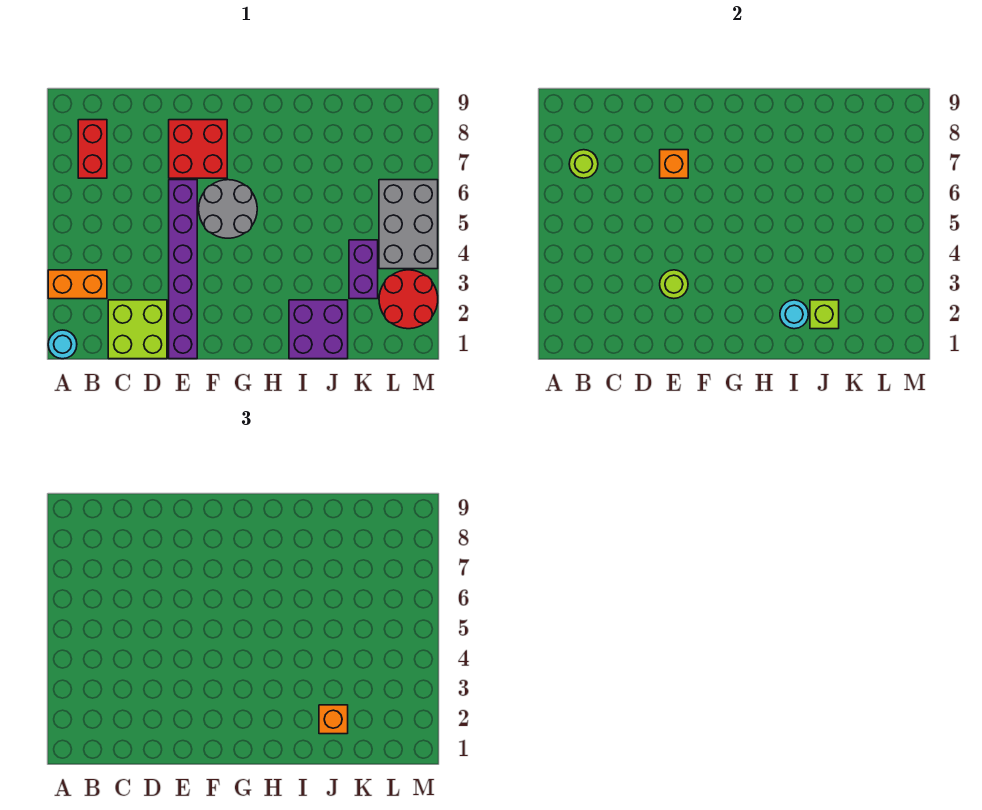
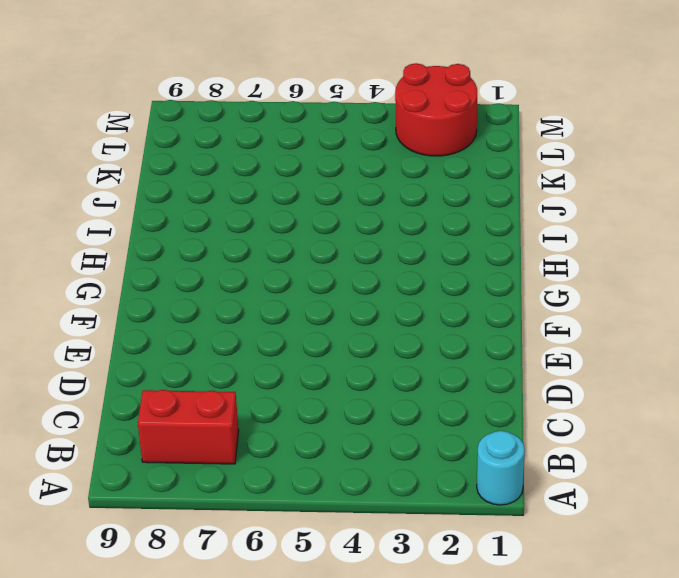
none -> orange brick A3:B3 level 1
none -> lime brick C1:D2 level 1
none -> purple brick E1:E6 level 1

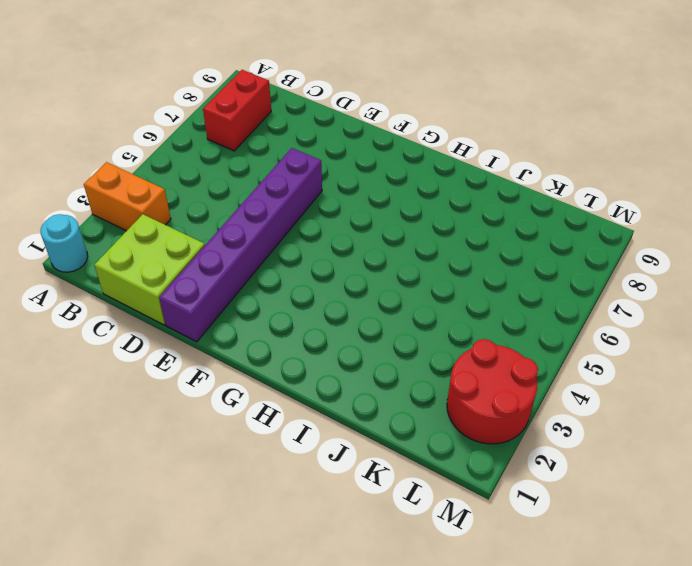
none -> red brick E7:F8 level 1
none -> grey round brick F5:G6 level 1
none -> purple brick I1:J2 level 1

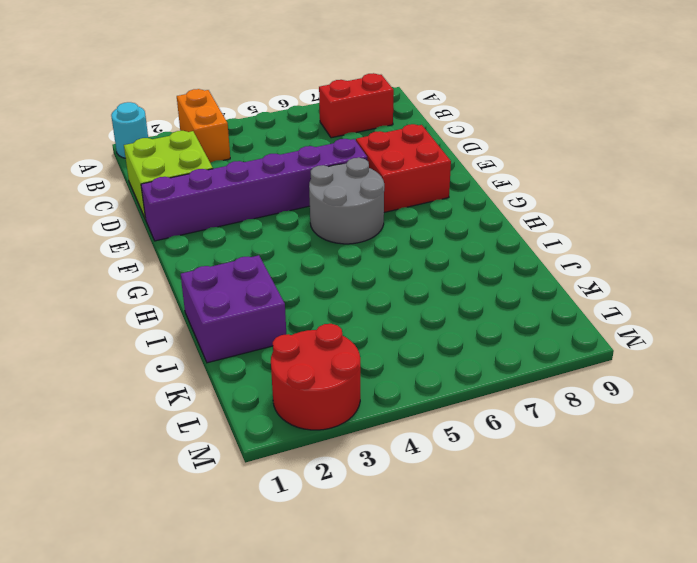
none -> purple brick K3:K4 level 1
none -> grey brick L4:M6 level 1
none -> lime round brick B7 level 2

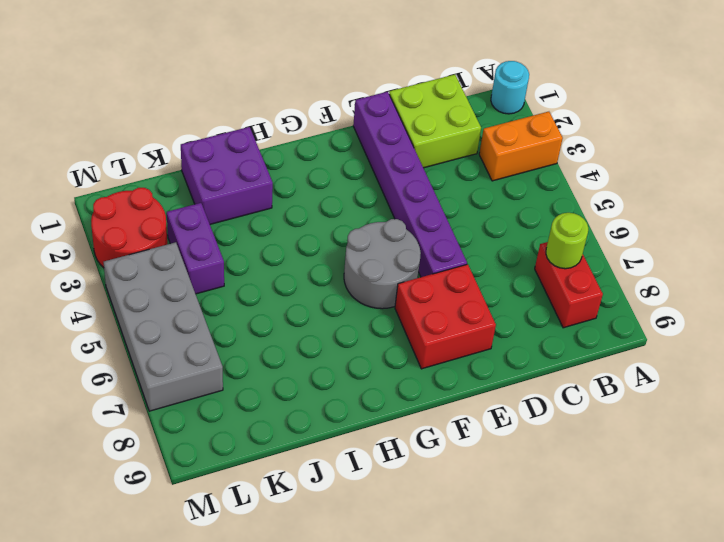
grey brick L4:M7 level 1 -> grey brick L4:M6 level 1
none -> lime round brick E3 level 2
none -> orange brick E7 level 2
none -> cyan round brick I2 level 2

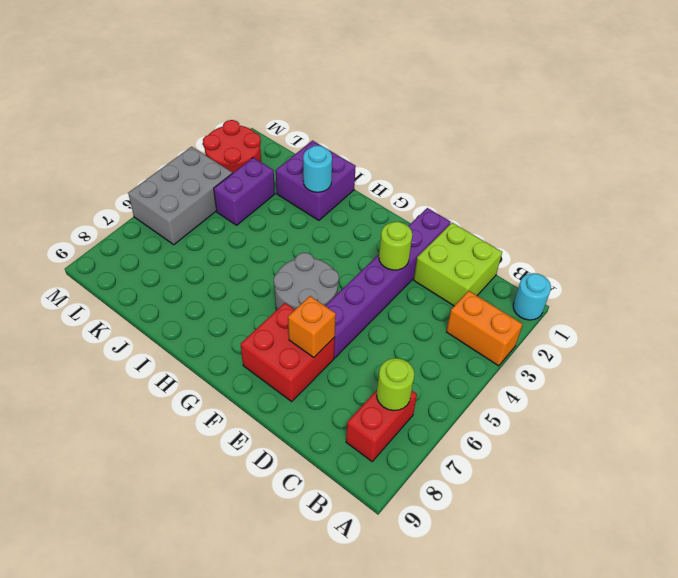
none -> lime brick J2 level 2
none -> orange brick J2 level 3

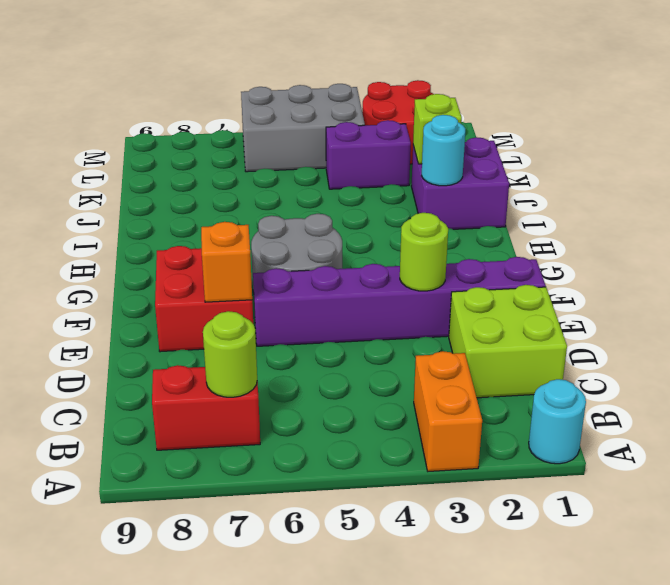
none -> orange brick J2 level 3

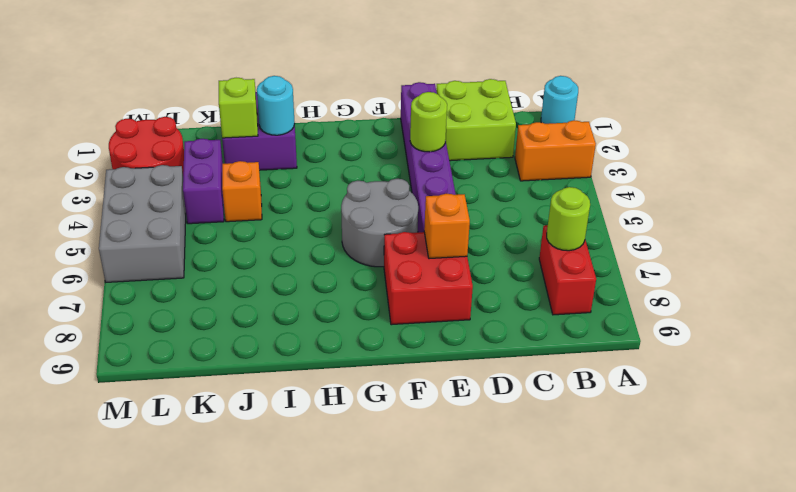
orange brick J4 level 1 -> orange brick J2 level 3

